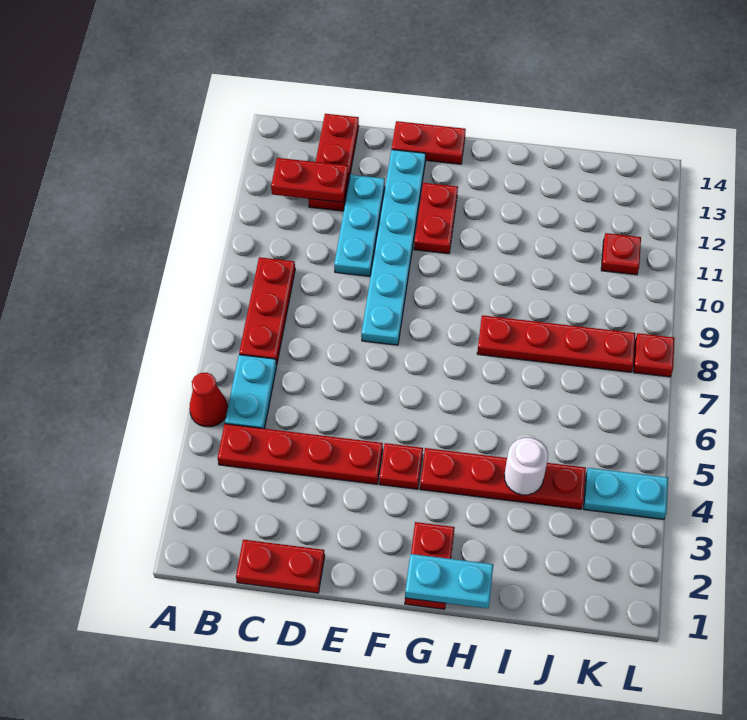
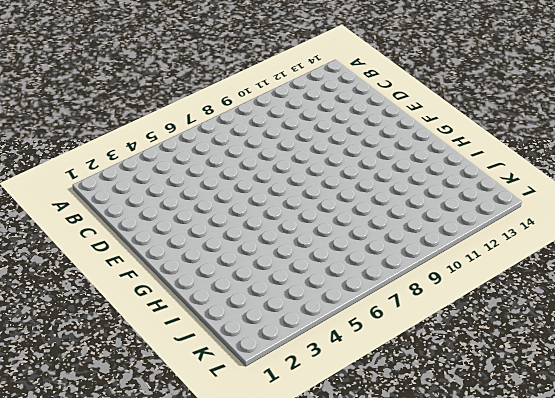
none -> red cone A5 level 1
none -> red plate B4:E4 level 1
none -> cyan plate B5:B6 level 1

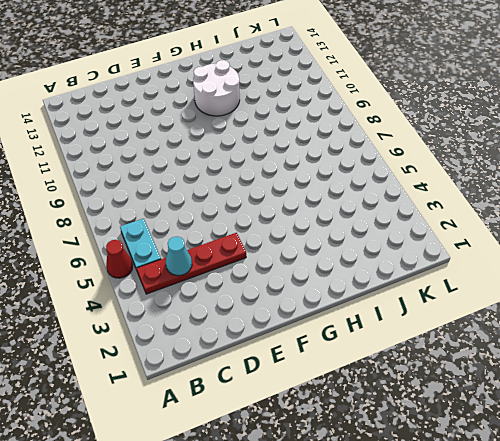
cyan cone C4 level 2 -> none
white round brick G11:H12 level 1 -> none
none -> red plate B7:B9 level 1
none -> red plate C1:D1 level 1
none -> red plate C12:C14 level 1

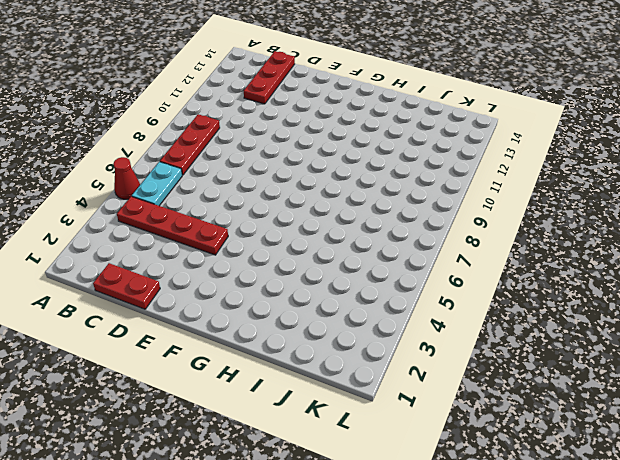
none -> cyan plate D10:D12 level 1
none -> cyan plate E8:E13 level 1
none -> red plate E14:F14 level 1

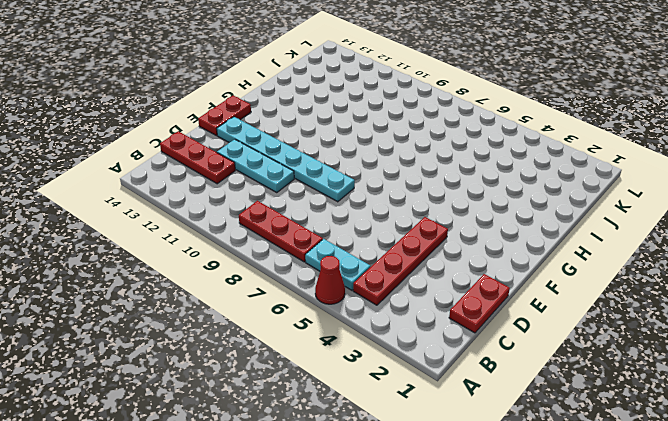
none -> red plate F4 level 1
none -> red plate F11:F12 level 1
none -> red plate G1:G2 level 1

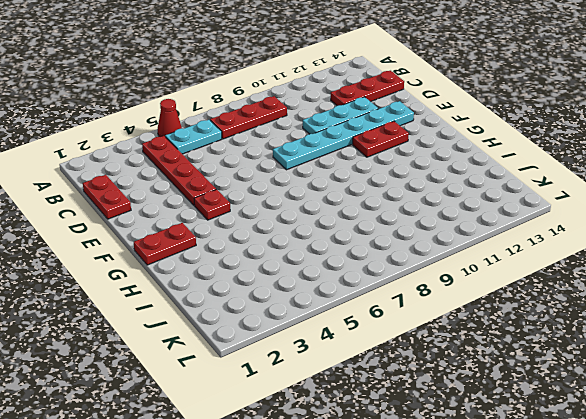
none -> red plate E14:F14 level 1
none -> red plate G4:J4 level 1
none -> red plate H8:K8 level 1

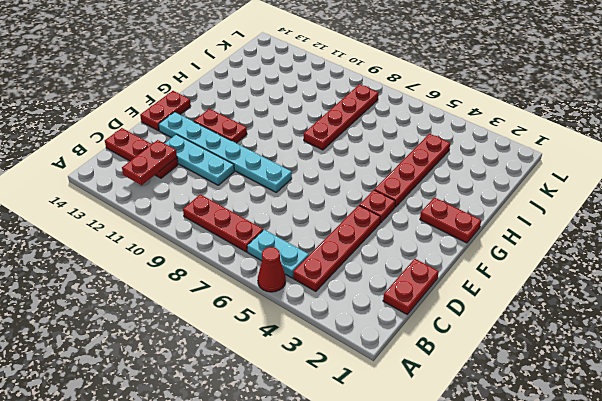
none -> cyan plate K4:L4 level 1
none -> red plate K11 level 1
none -> red plate L8 level 1

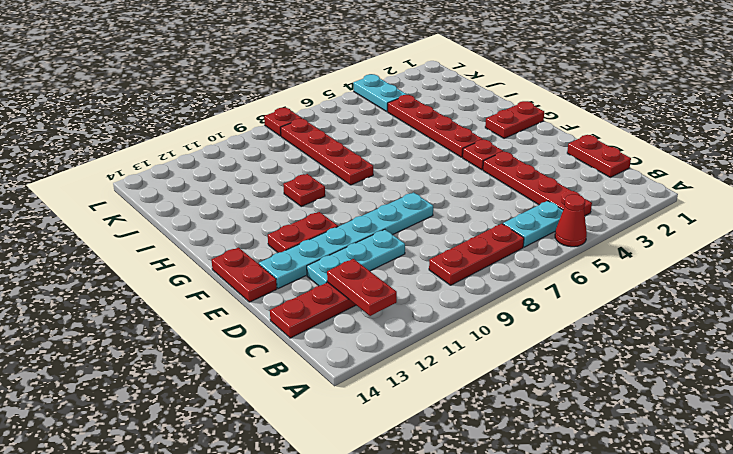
red plate H10 level 1 -> red plate K11 level 1
none -> cyan plate G1:H1 level 2
none -> white round brick I4 level 2

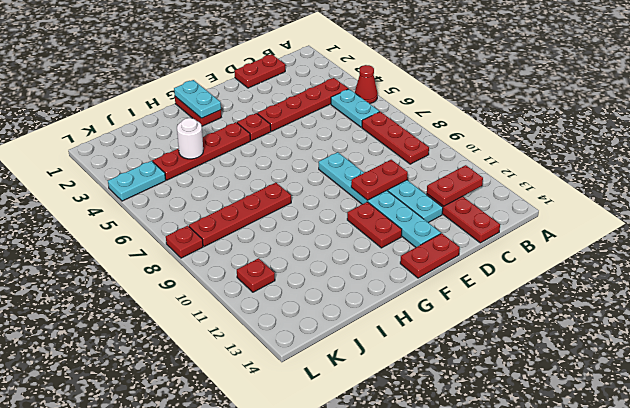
red plate D10:E10 level 2 -> none
cyan plate G1:G2 level 2 -> cyan plate G1:H1 level 2

